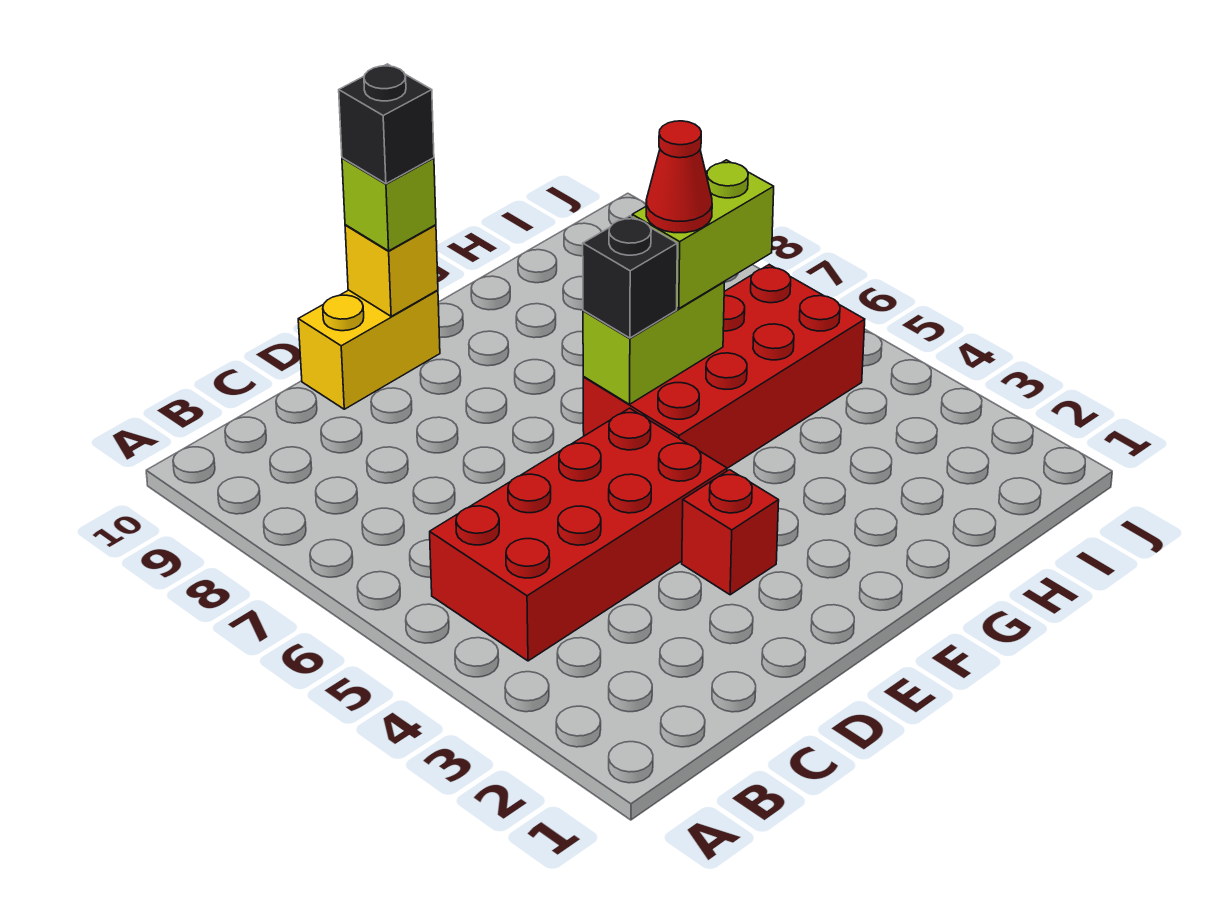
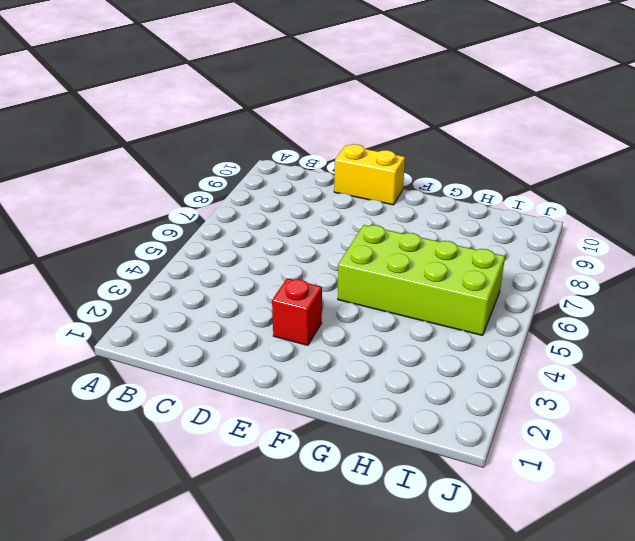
lime brick F5:I6 level 1 -> red brick F5:I6 level 1
none -> red brick B4:E5 level 1
none -> yellow brick E10 level 2

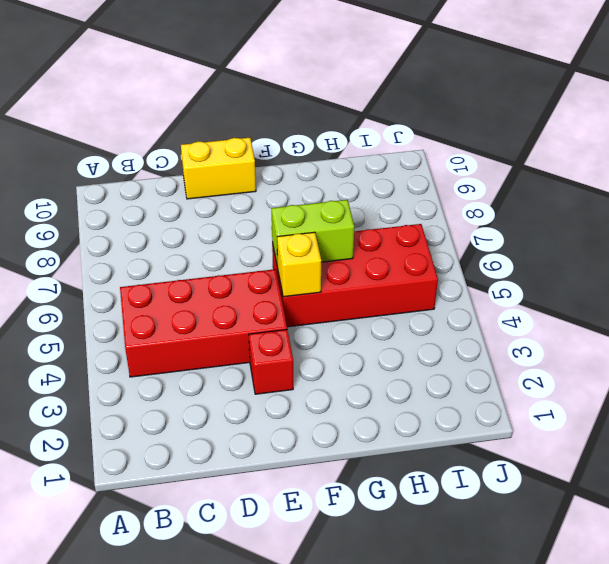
yellow brick F5 level 2 -> yellow brick E10 level 2
none -> lime brick E10 level 3
none -> black brick F6 level 3

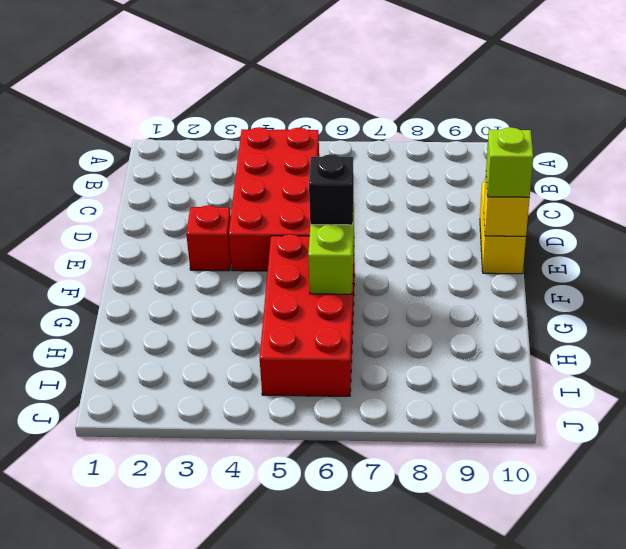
none -> lime brick G6:H6 level 3
none -> black brick E10 level 4

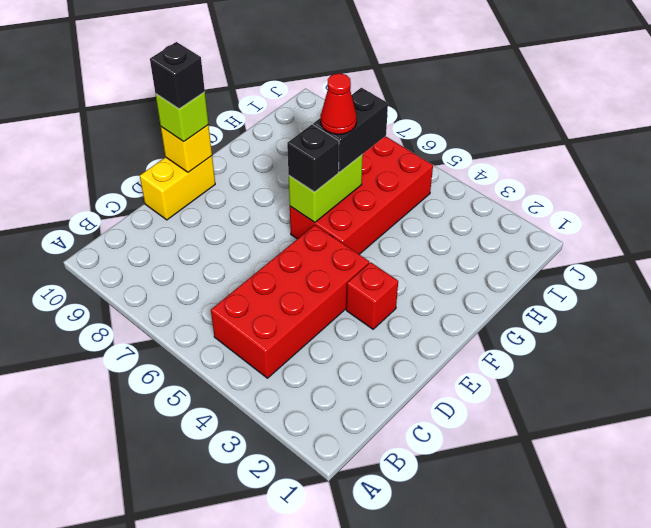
black brick G6:H6 level 3 -> lime brick G6:H6 level 3

